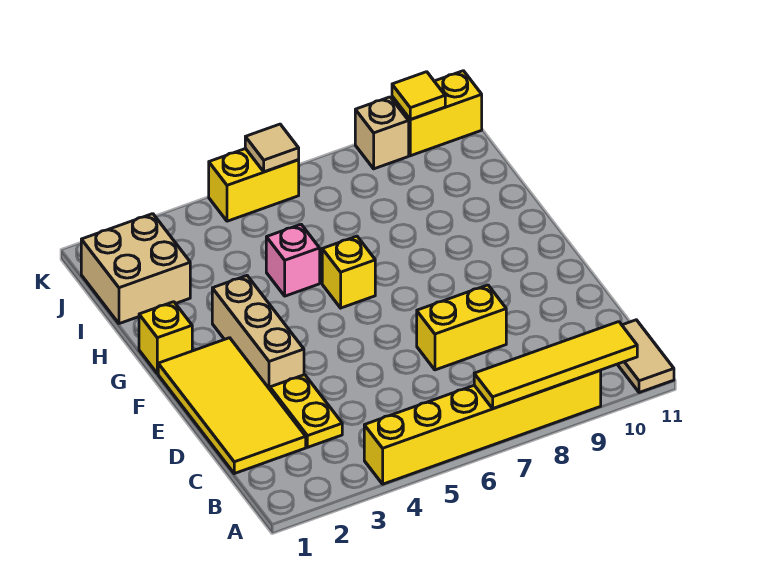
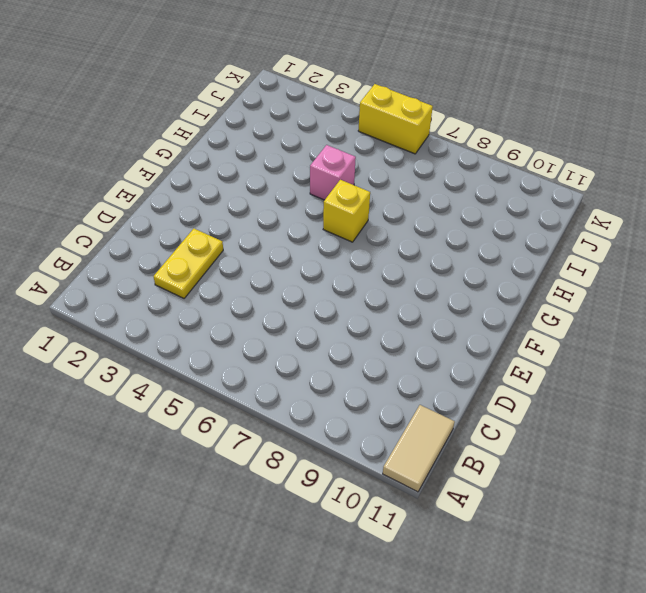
none -> yellow brick A4:A9 level 1
none -> yellow tile C1:F2 level 1
none -> yellow brick D7:D8 level 1

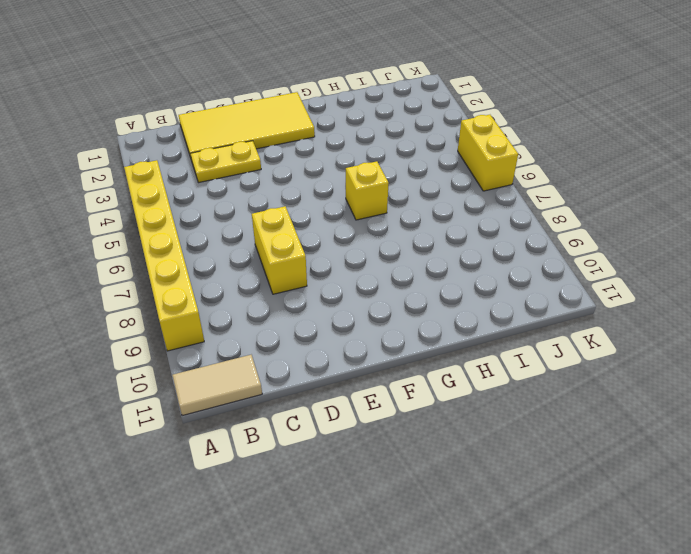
none -> tan brick E3:G3 level 1
none -> yellow brick G1 level 1
none -> pink brick H5 level 1

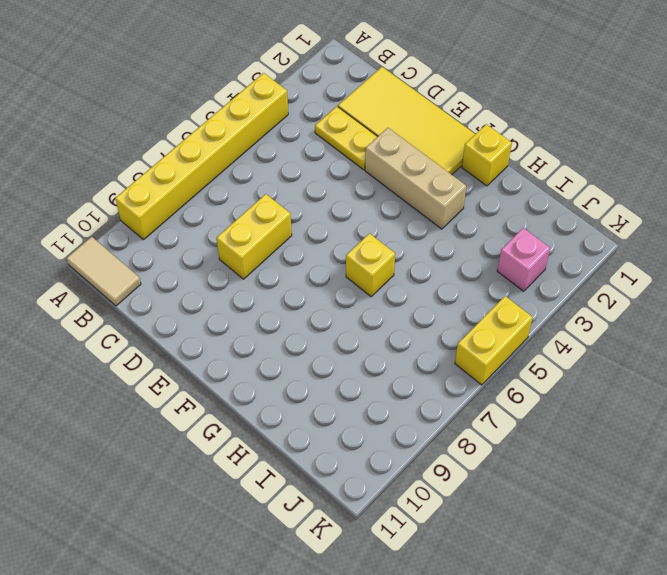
pink brick J3 level 1 -> pink brick H5 level 1
none -> tan brick I1:J2 level 1
none -> tan brick K9 level 1
none -> yellow brick K10:K11 level 1

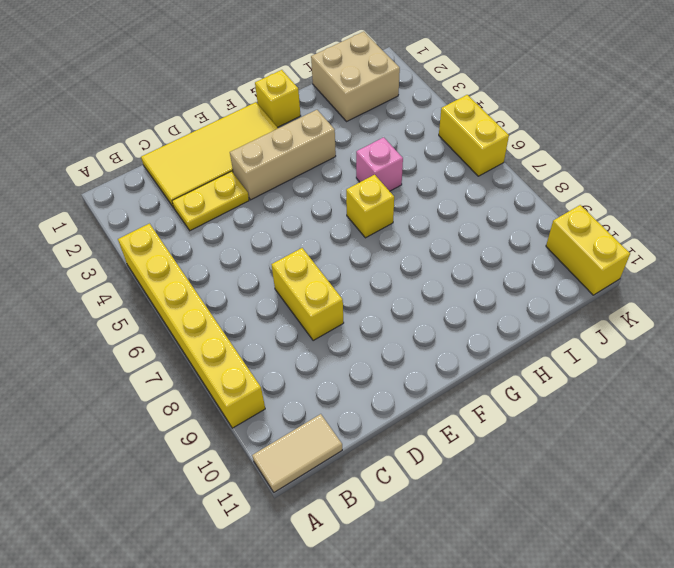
none -> tan brick K9 level 1
none -> yellow tile A7:A10 level 2
none -> tan tile K6 level 2

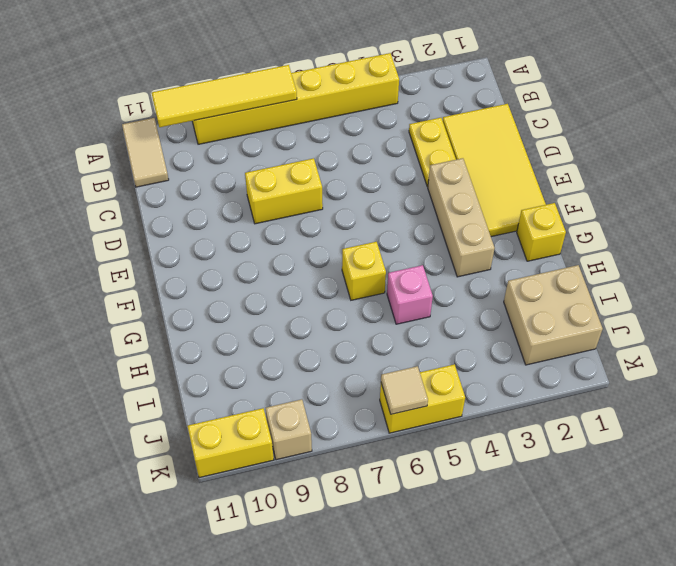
none -> yellow tile K10 level 2

